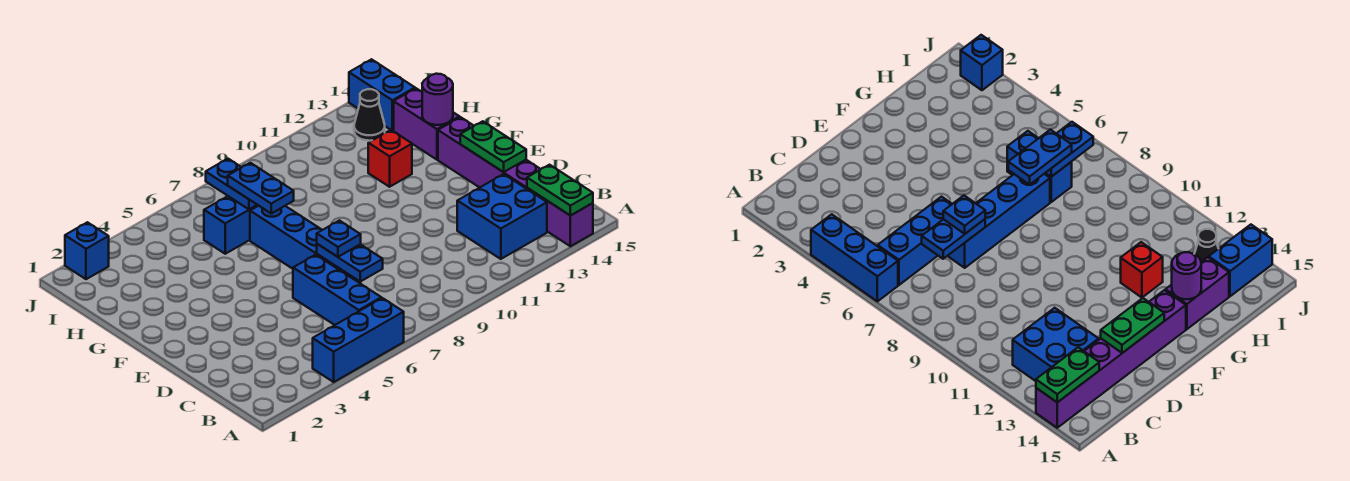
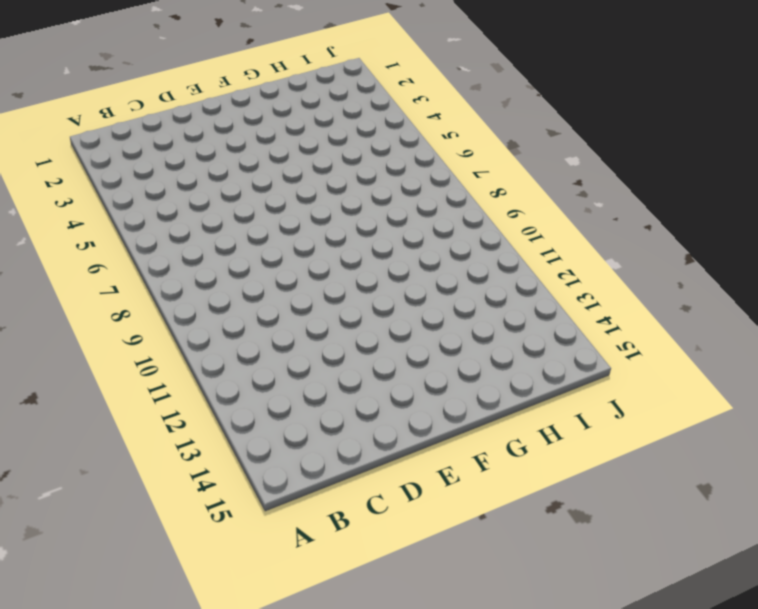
none -> blue brick A4:A6 level 1
none -> purple brick A14:F14 level 1
none -> blue brick B6:D6 level 1

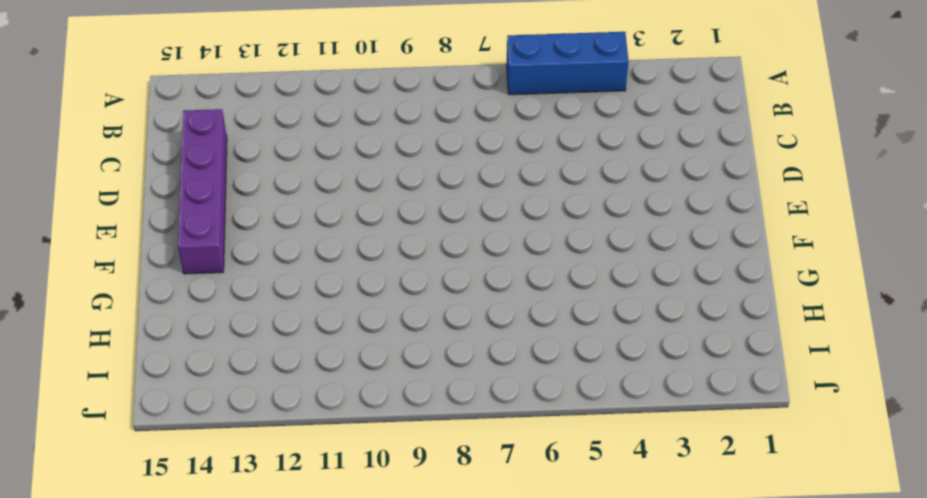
purple brick C14:F14 level 1 -> purple brick A14:F14 level 1
none -> blue brick B6:D6 level 1
none -> blue brick B12:C13 level 1
none -> blue brick D7:G7 level 1

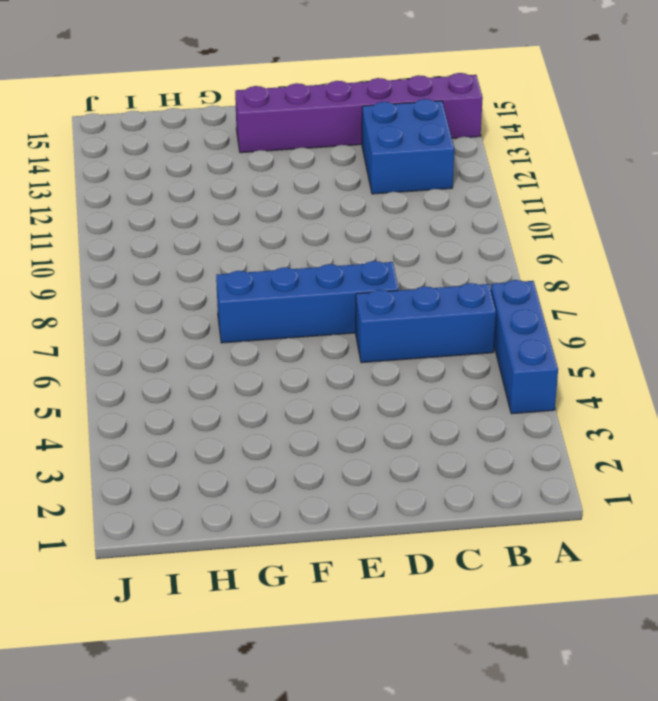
none -> red brick G12 level 1
none -> purple brick G14:H14 level 1
none -> blue brick H6:H7 level 1

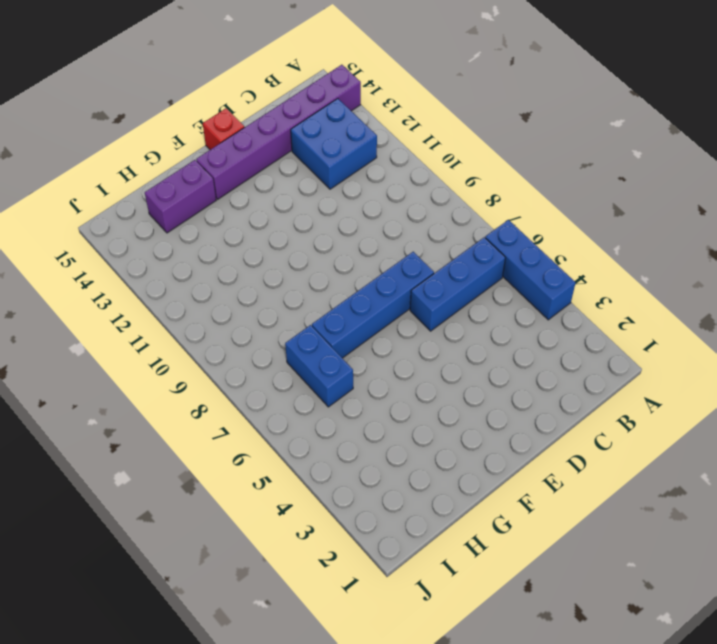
red brick E15 level 1 -> red brick G12 level 1
none -> black cone I13 level 1
none -> blue brick I14:J14 level 1
none -> blue brick J2 level 1

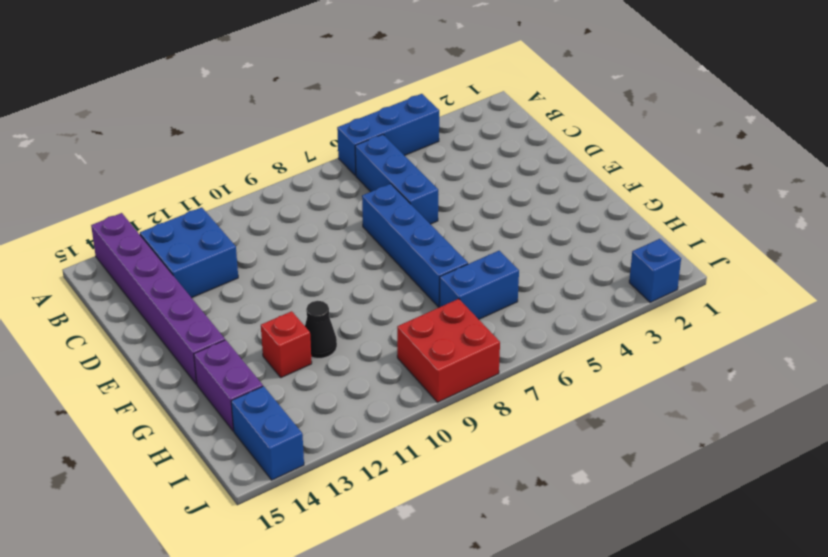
black cone G11 level 1 -> black cone I13 level 1
red brick I8:J9 level 1 -> none
none -> green plate A14:B14 level 2
none -> blue plate C7:D7 level 2
none -> green plate D14:E14 level 2

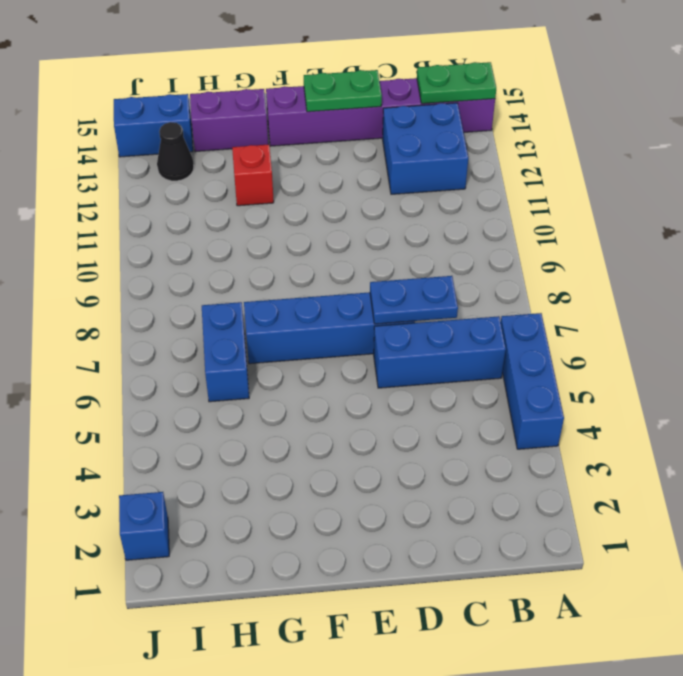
none -> purple round brick G14 level 2
none -> blue plate H7:I7 level 2
none -> blue plate D7 level 3

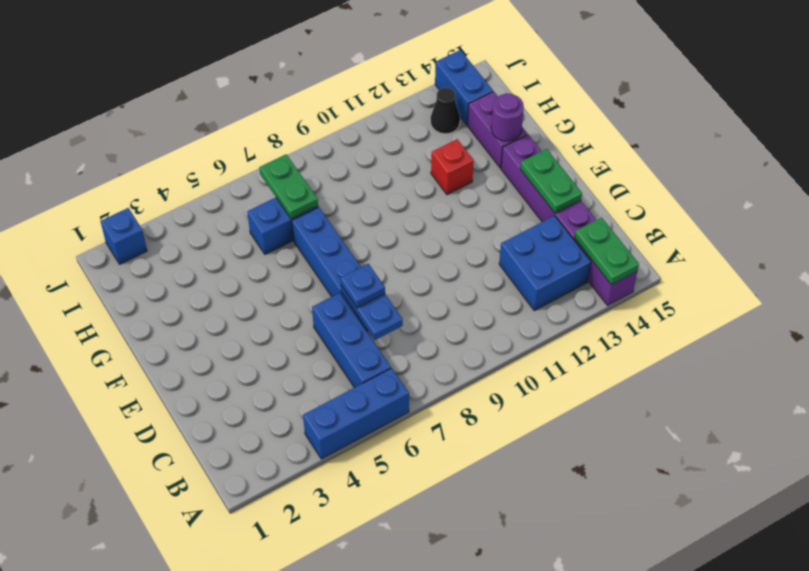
green plate H7:I7 level 2 -> blue plate H7:I7 level 2
none -> blue plate G7:H7 level 3

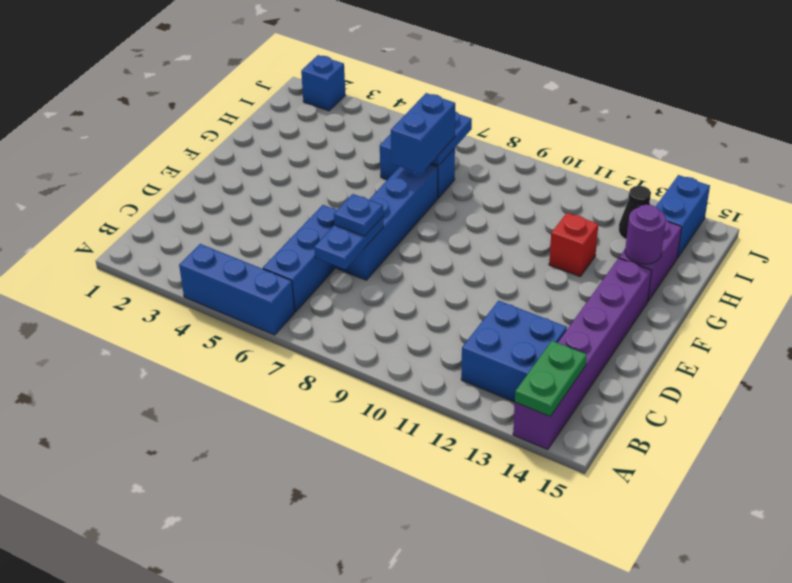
blue brick G7:H7 level 3 -> blue plate G7:H7 level 3
none -> green plate D14:E14 level 2

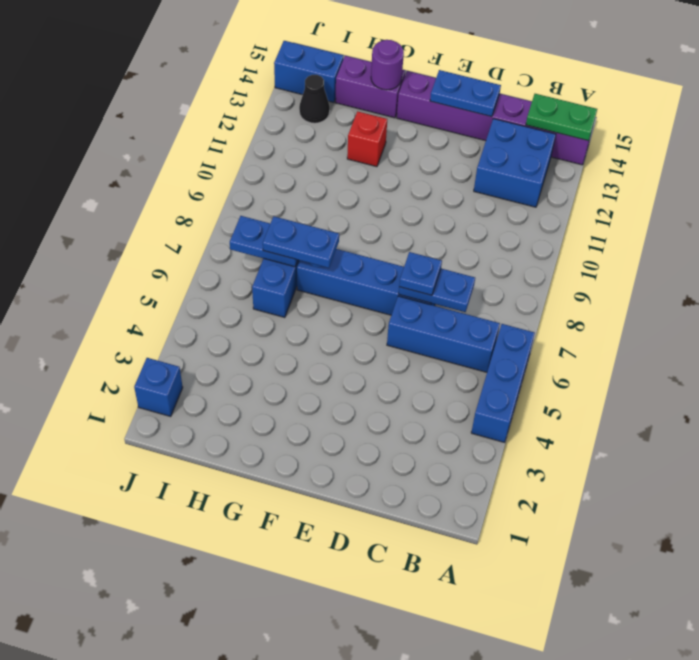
blue plate D14:E14 level 2 -> green plate D14:E14 level 2

